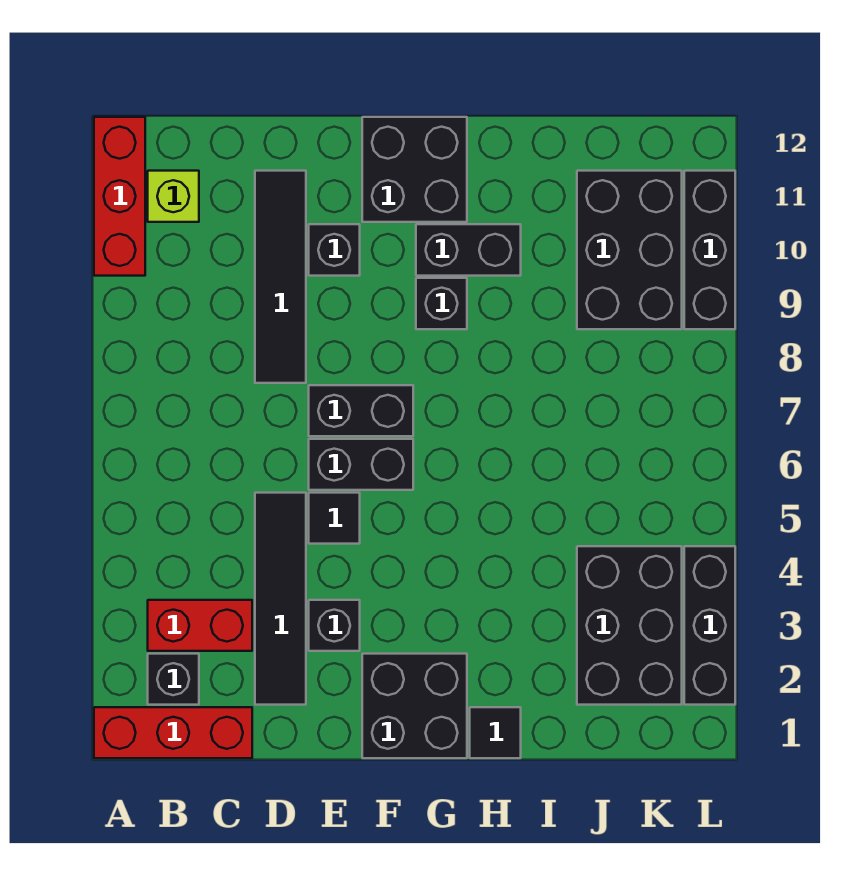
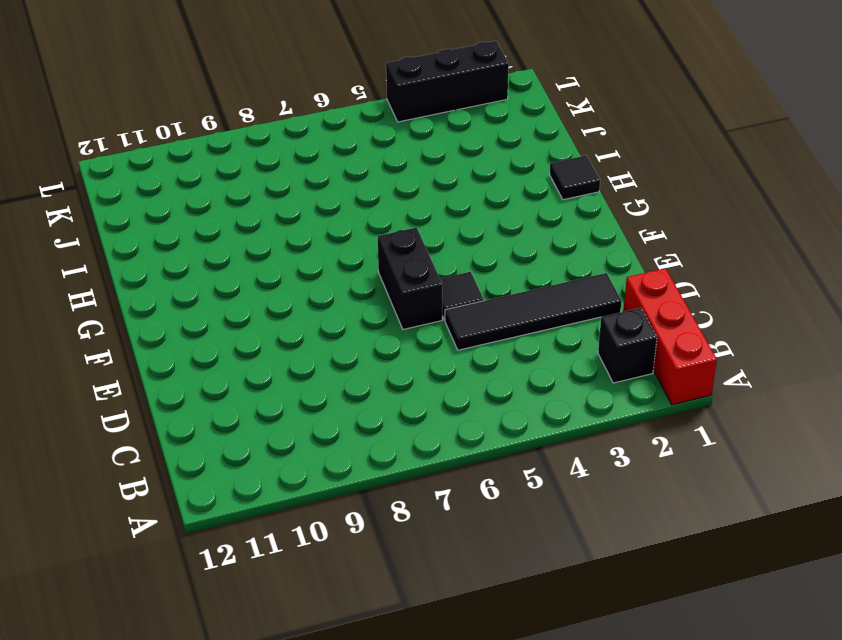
none -> red brick A10:A12 level 1
none -> red brick B3:C3 level 1
none -> lime brick B11 level 1

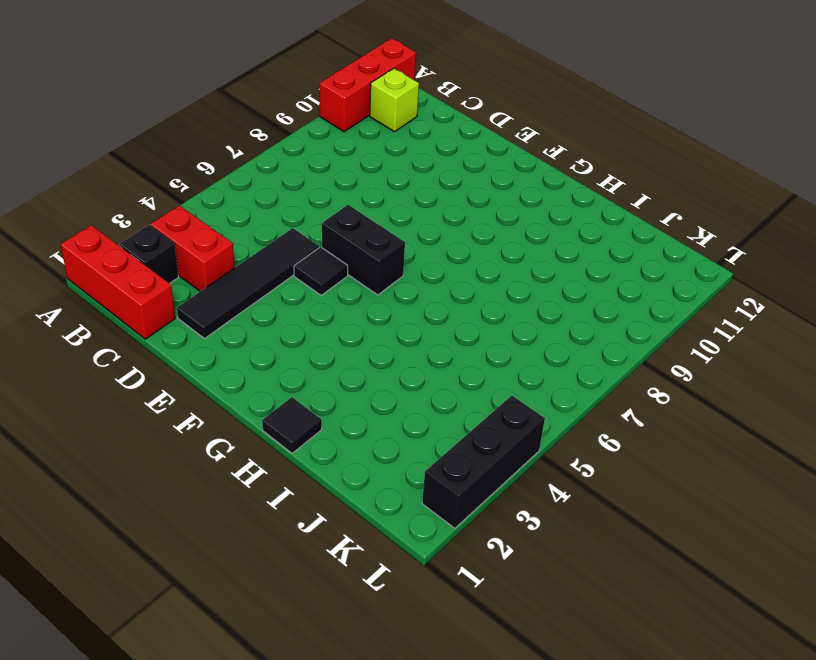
none -> black tile D8:D11 level 1
none -> black brick E3 level 1
none -> black brick E7:F7 level 1

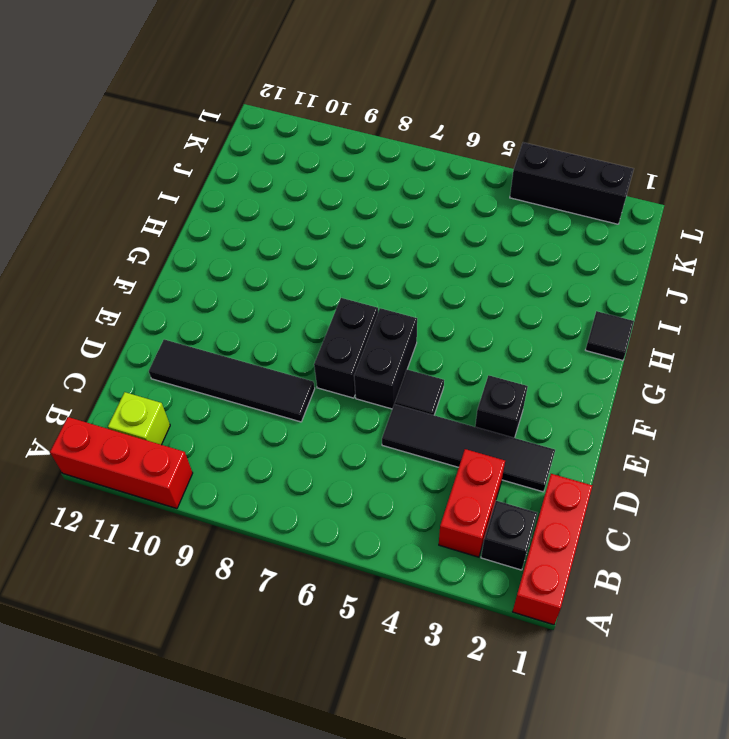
none -> black brick E10 level 1
none -> black brick F1:G2 level 1
none -> black brick F11:G12 level 1

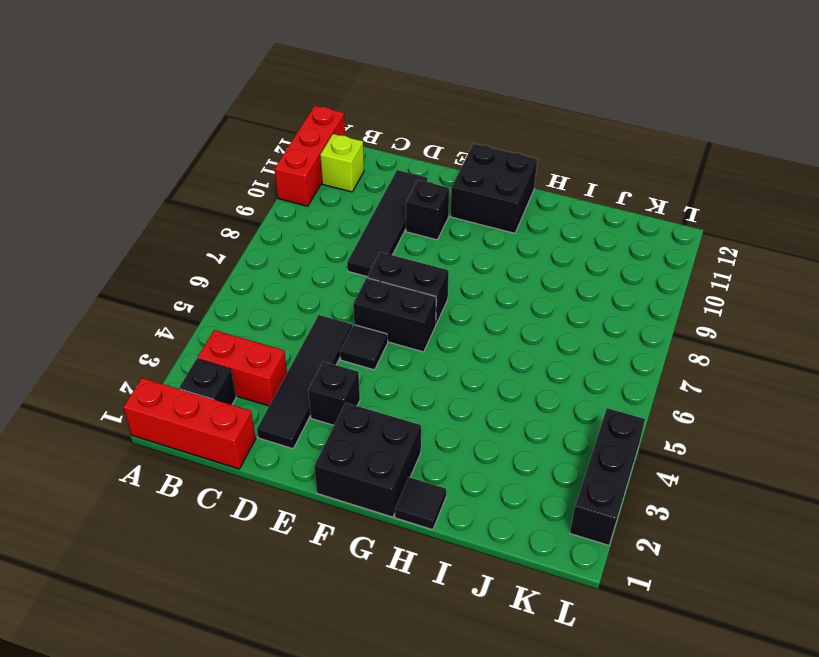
none -> black brick G9 level 1
none -> black brick G10:H10 level 1
none -> black brick J2:K4 level 1

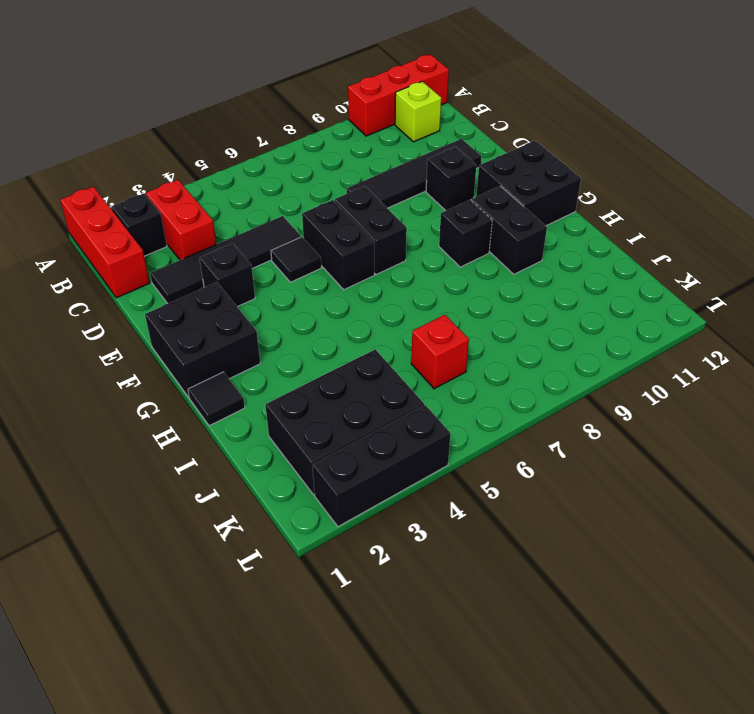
red brick J6 level 1 -> none
none -> black brick J9:K11 level 1
none -> black brick L9:L11 level 1

